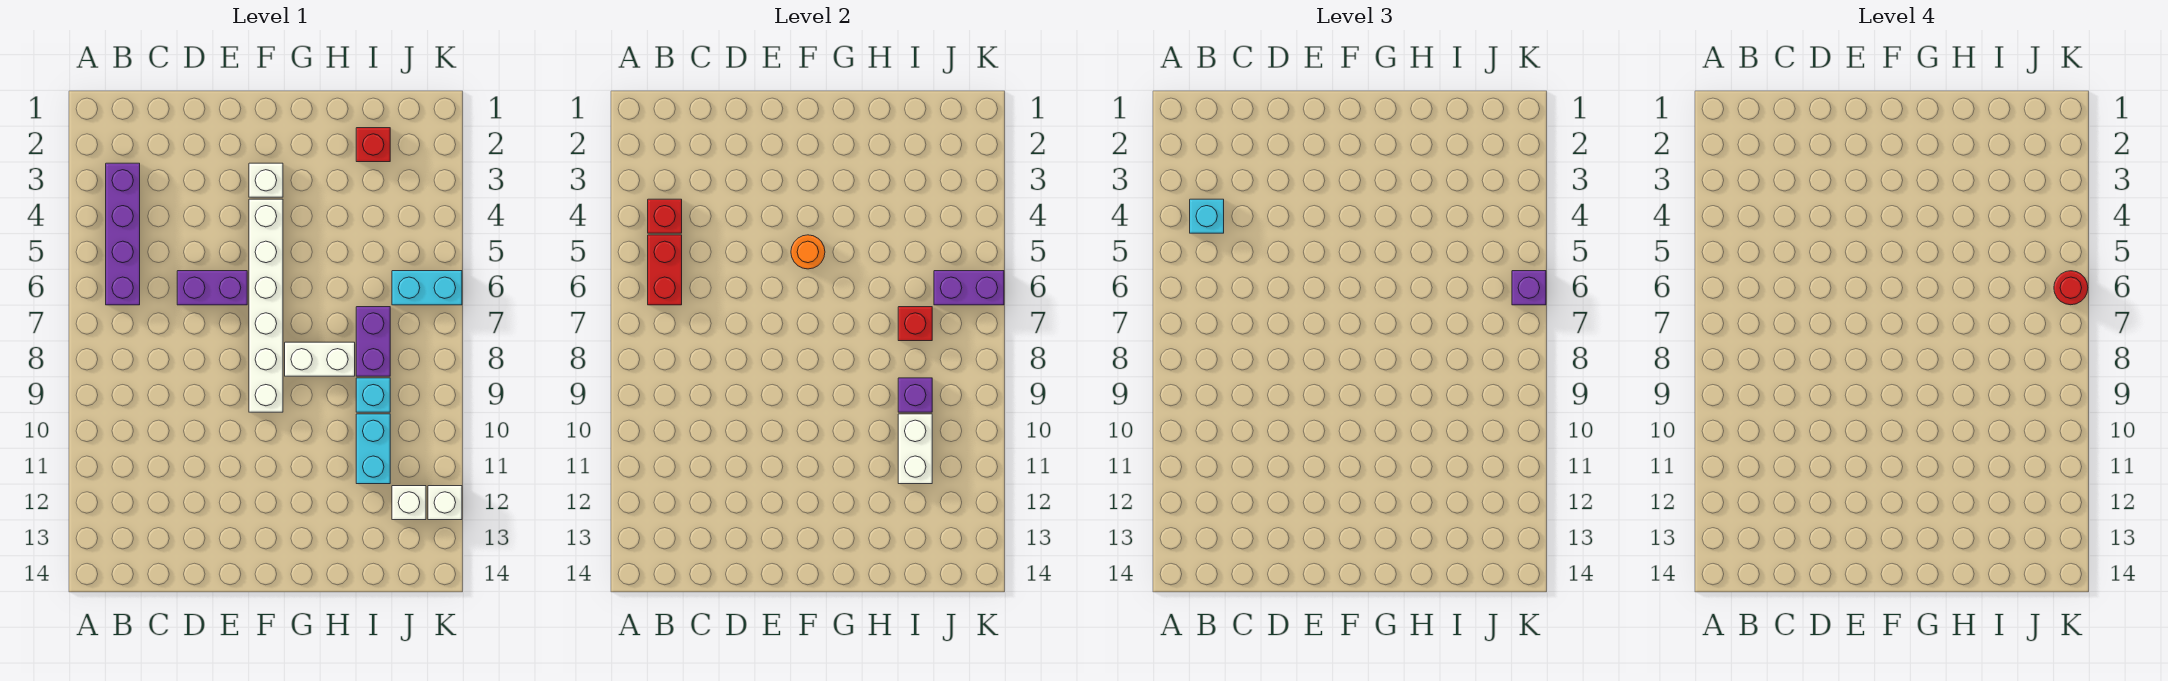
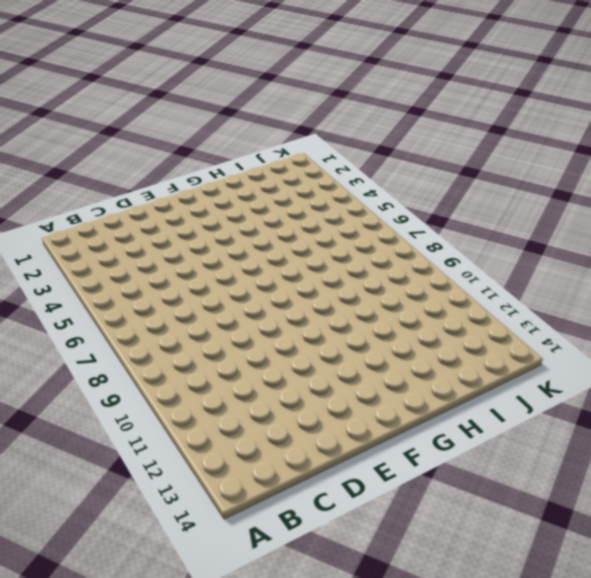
none -> purple brick B3:B6 level 1
none -> purple brick D6:E6 level 1
none -> white brick F3 level 1

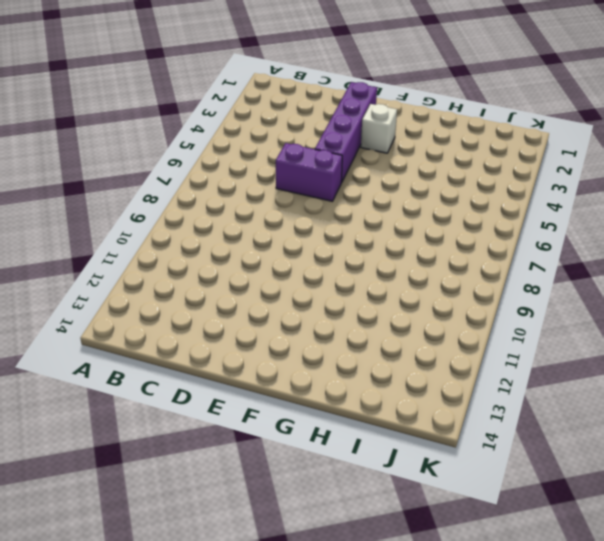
purple brick E2:E5 level 1 -> purple brick B3:B6 level 1
none -> white brick F4:F9 level 1
none -> white brick G8:H8 level 1
none -> red brick I2 level 1

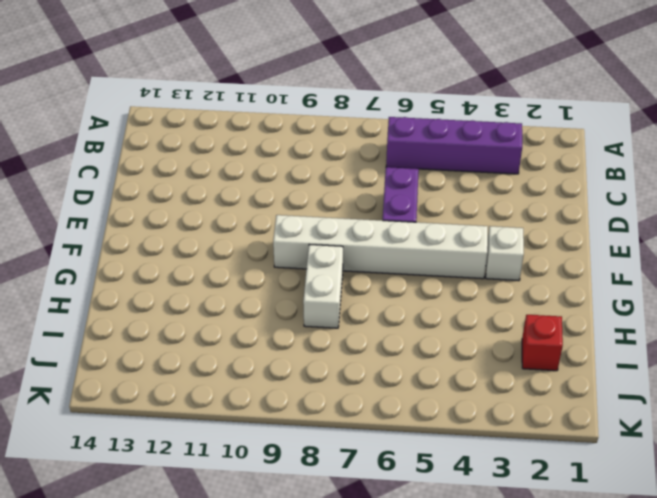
none -> purple brick I7:I8 level 1
none -> cyan brick I9 level 1
none -> cyan brick I10:I11 level 1

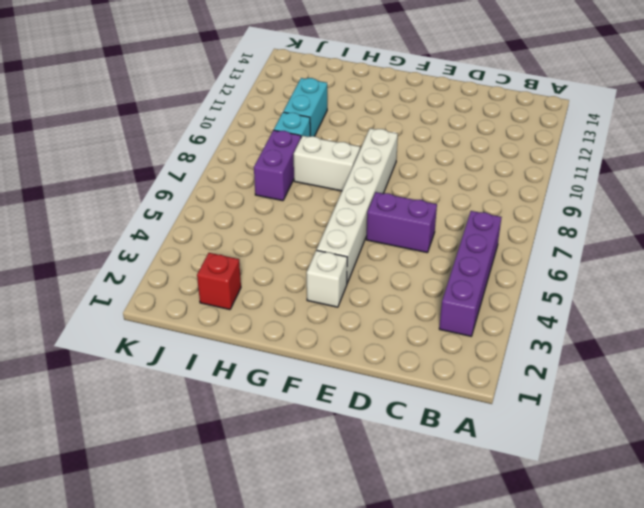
none -> cyan brick J6:K6 level 1
none -> white brick J12 level 1
none -> white brick K12 level 1

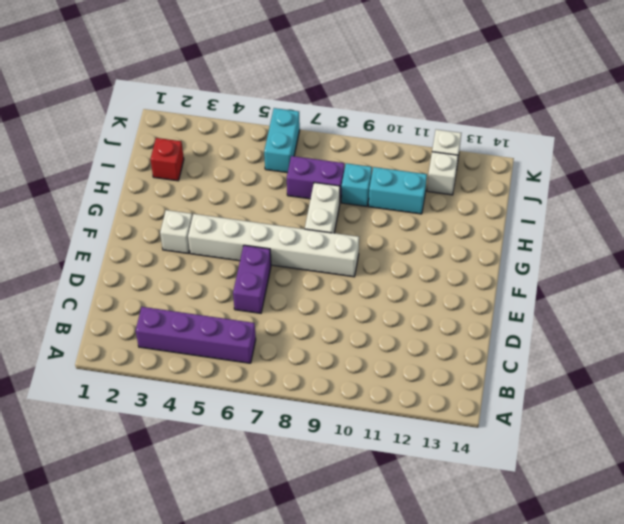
none -> red brick B4 level 2
none -> red brick B5:B6 level 2
none -> orange round brick F5 level 2

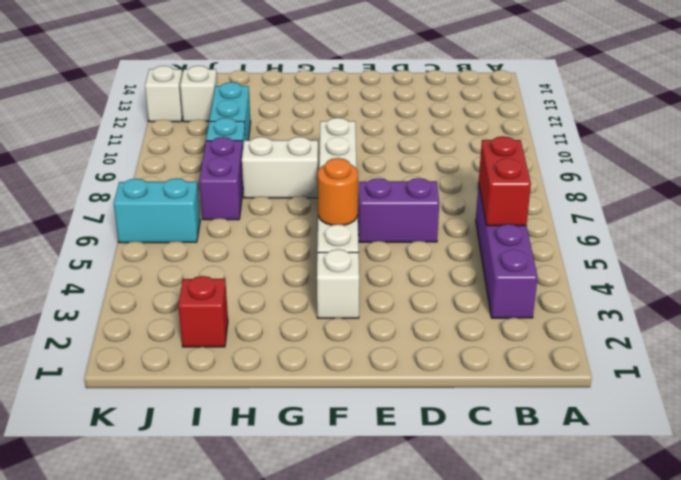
none -> red brick B4 level 2
none -> red brick I7 level 2
none -> purple brick I9 level 2

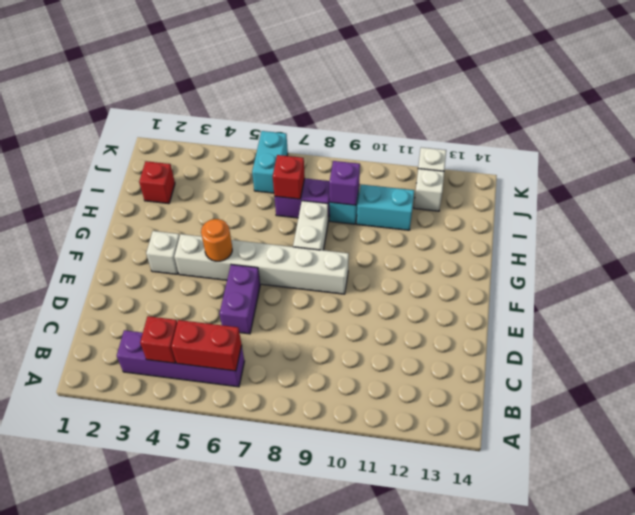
none -> white brick I10:I11 level 2
none -> purple brick J6:K6 level 2
none -> cyan brick B4 level 3

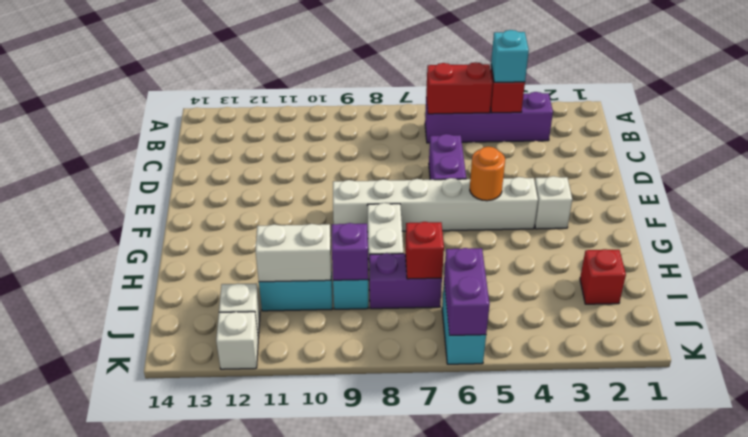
none -> purple brick K6 level 3
none -> red round brick K6 level 4

